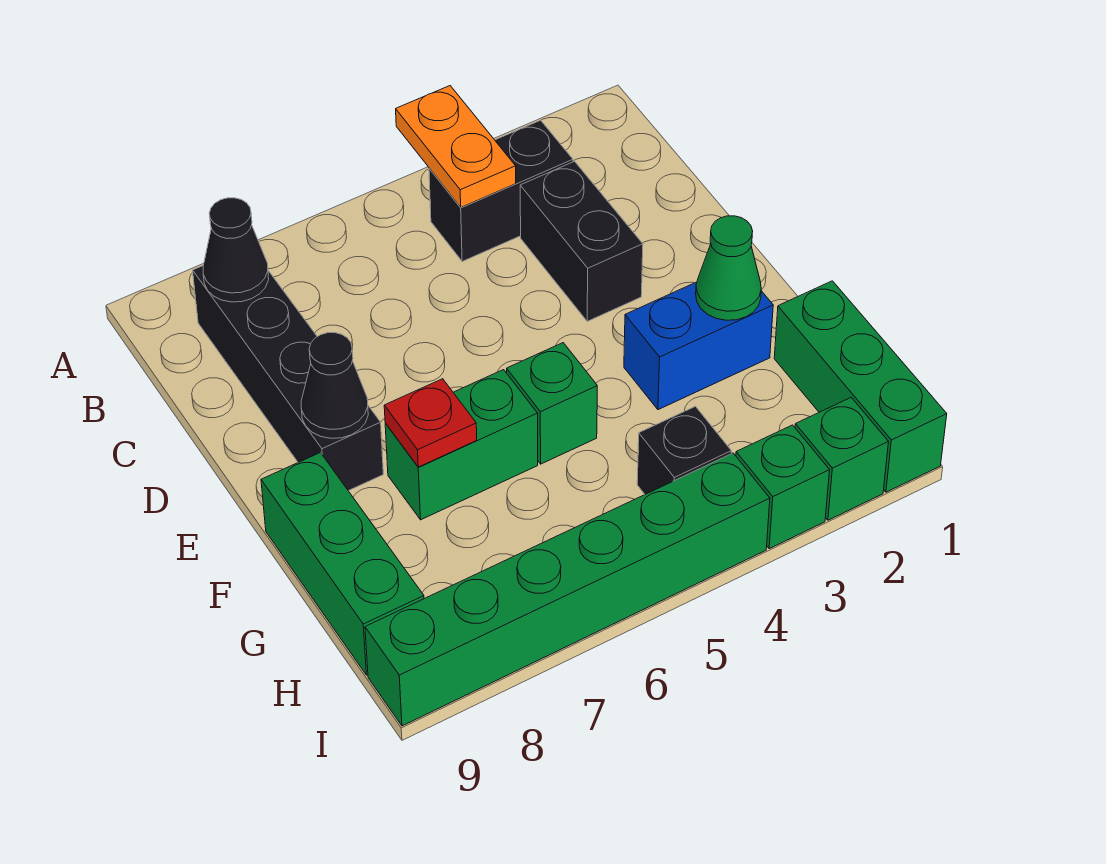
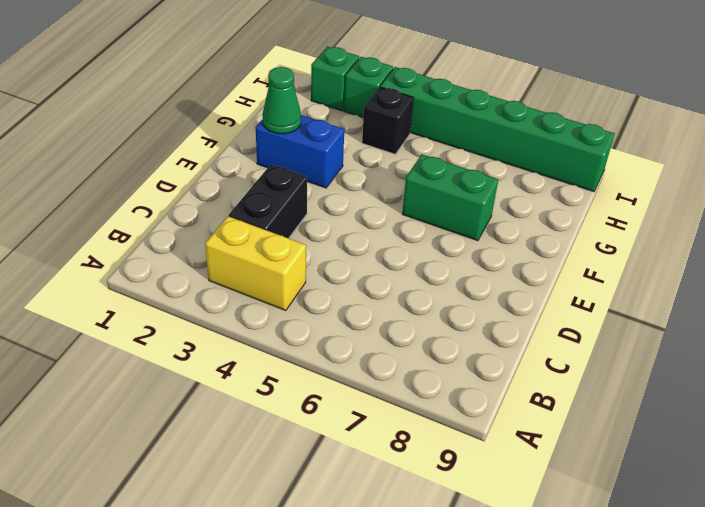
yellow brick B3:B4 level 1 -> black brick B3:B4 level 1
none -> black brick B8:E8 level 1
none -> green brick F5 level 1
none -> green brick F9:H9 level 1

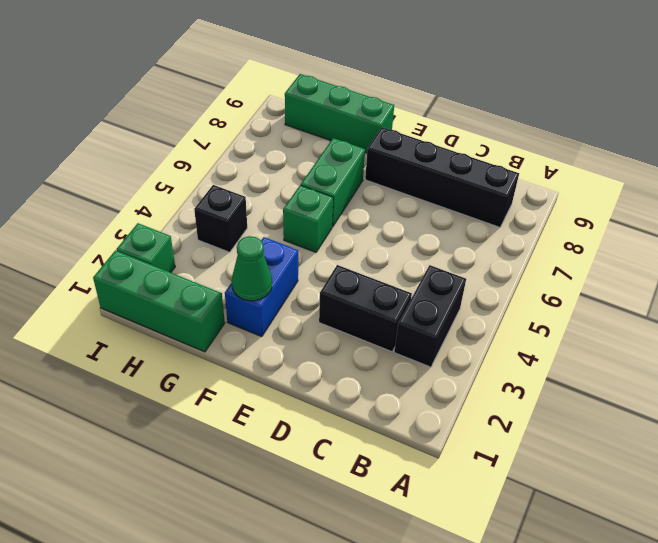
none -> green brick I3 level 1
none -> green brick I4:I9 level 1
none -> orange plate A4:B4 level 2

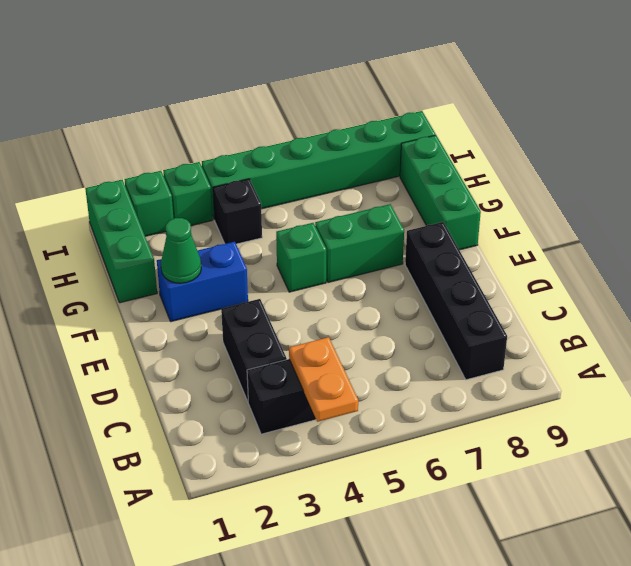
none -> black cone B8 level 2
none -> black cone E8 level 2
none -> red plate F7 level 2

